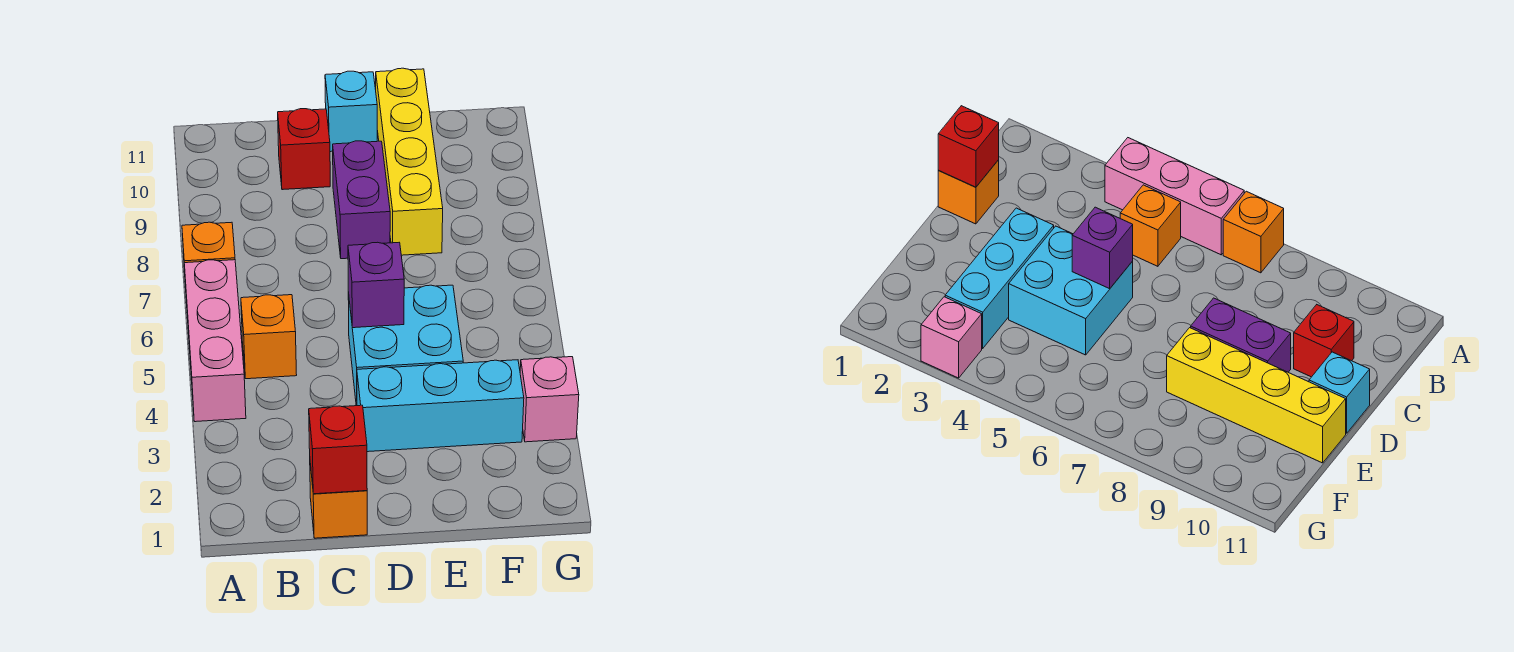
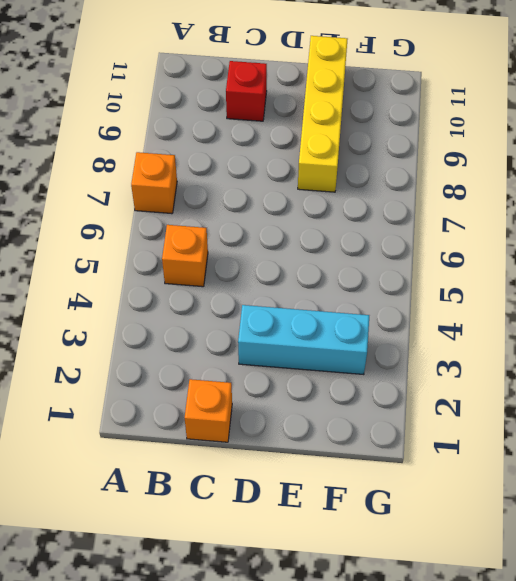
none -> pink brick A4:A6 level 1
none -> cyan brick D4:E5 level 1
none -> purple brick D8:D9 level 1

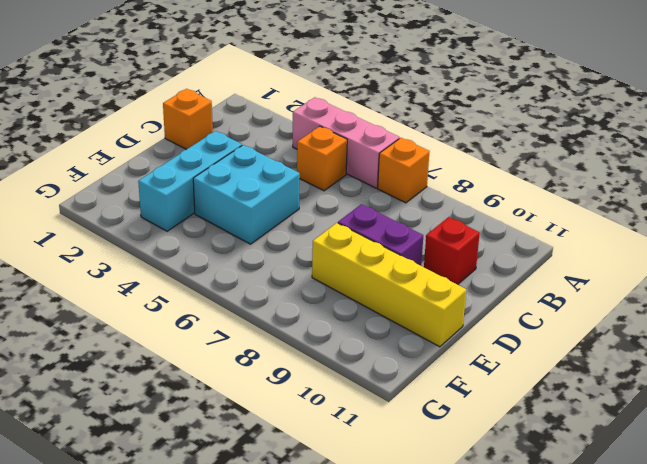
none -> cyan brick D11 level 1
none -> pink brick G3 level 1
none -> red brick C1 level 2

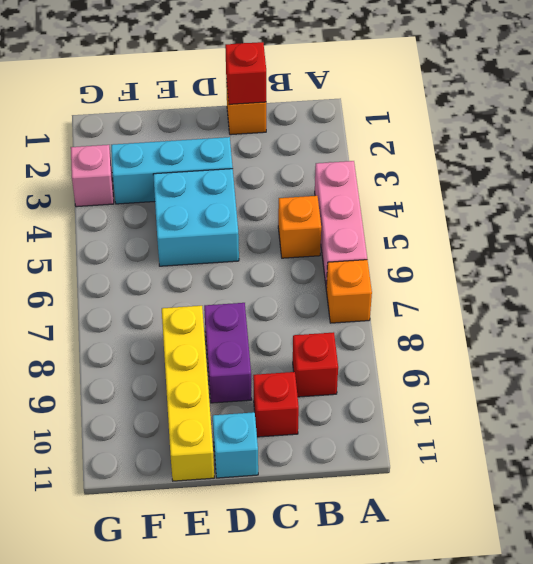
red brick B9 level 1 -> none
none -> purple brick D5 level 2

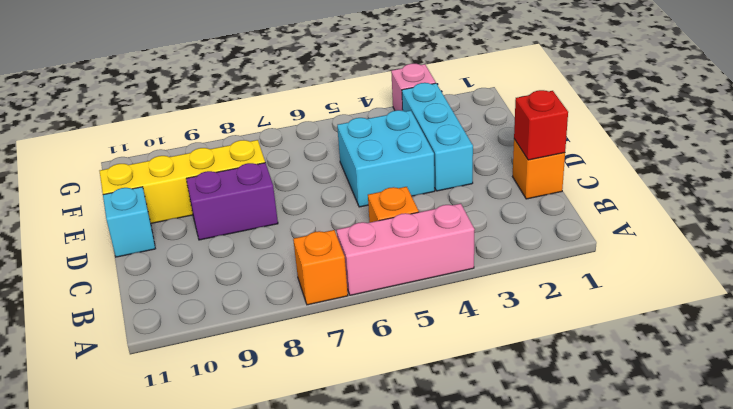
none -> red brick C10 level 1
none -> purple brick D5 level 2

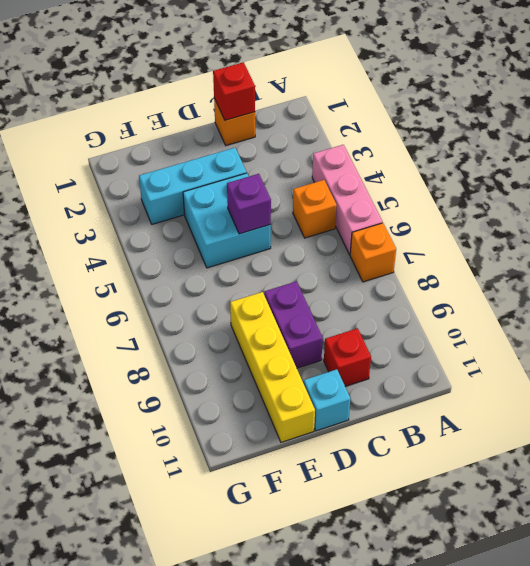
none -> pink brick G3 level 1

